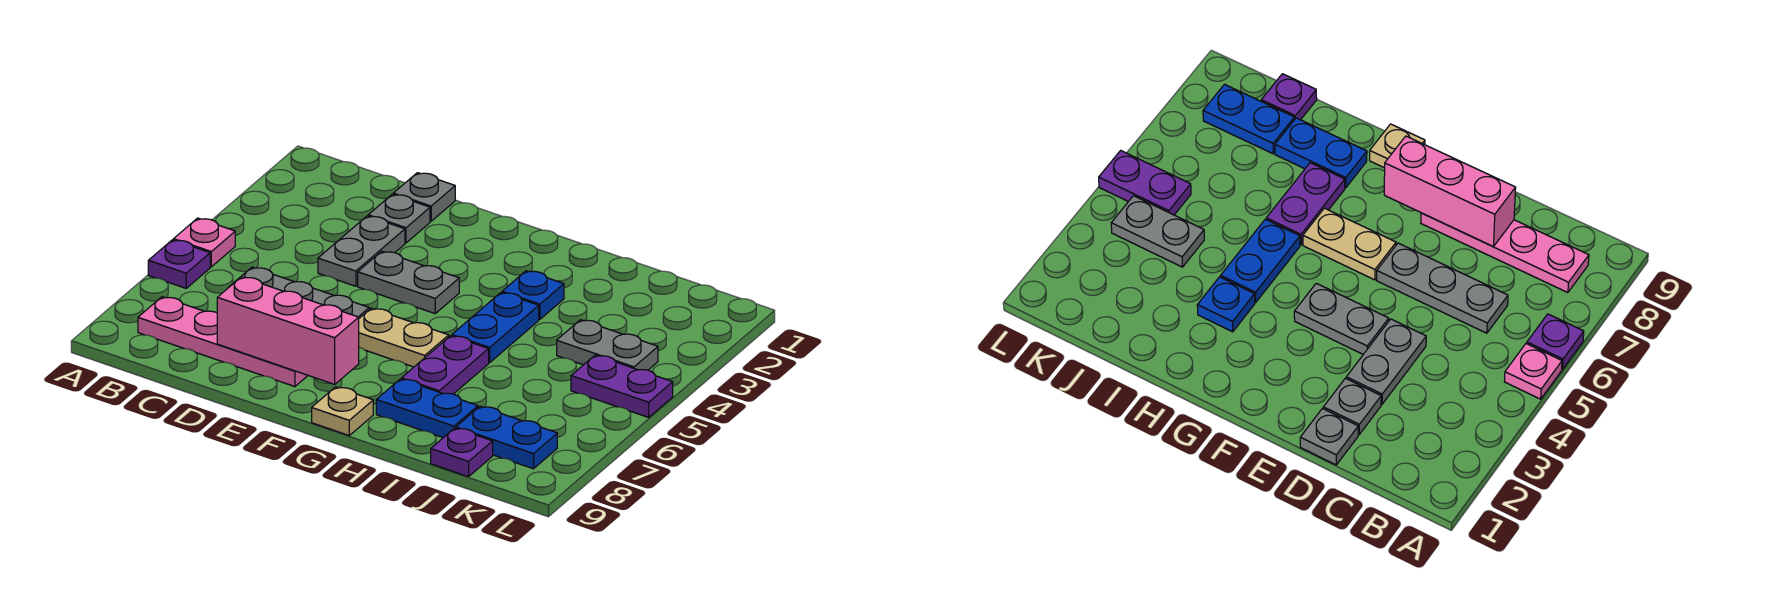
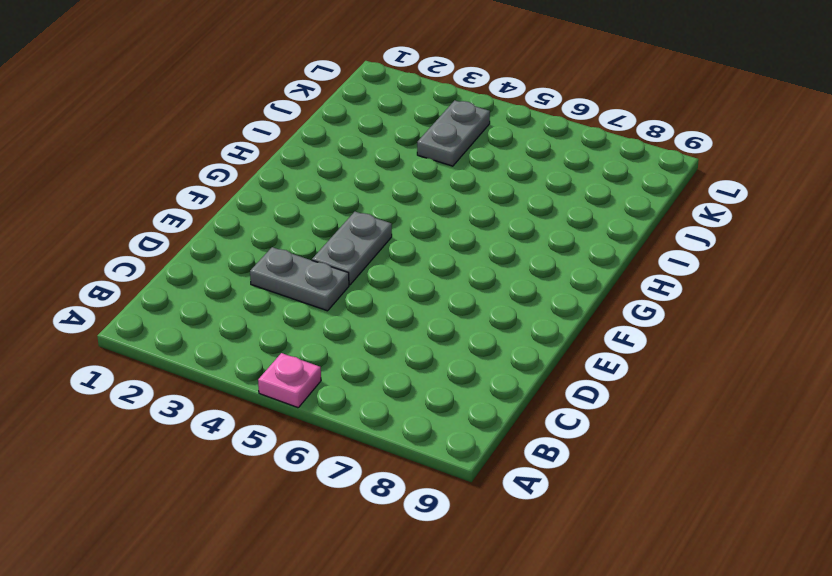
none -> purple plate A6 level 1
none -> pink plate B8:E8 level 1
none -> grey plate C6:E6 level 1

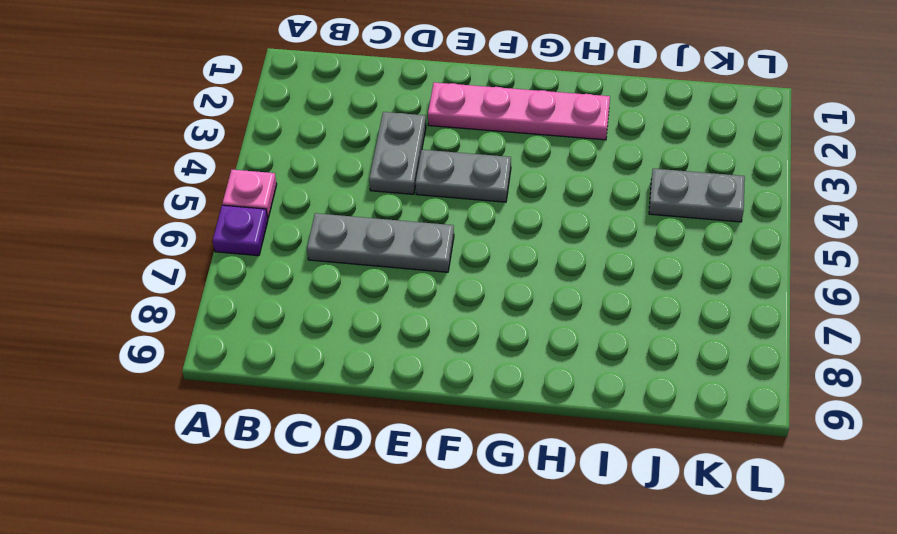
pink plate E2:H2 level 1 -> pink plate B8:E8 level 1
none -> grey plate D1 level 1
none -> grey plate D2 level 1
none -> tan plate F6:G6 level 1

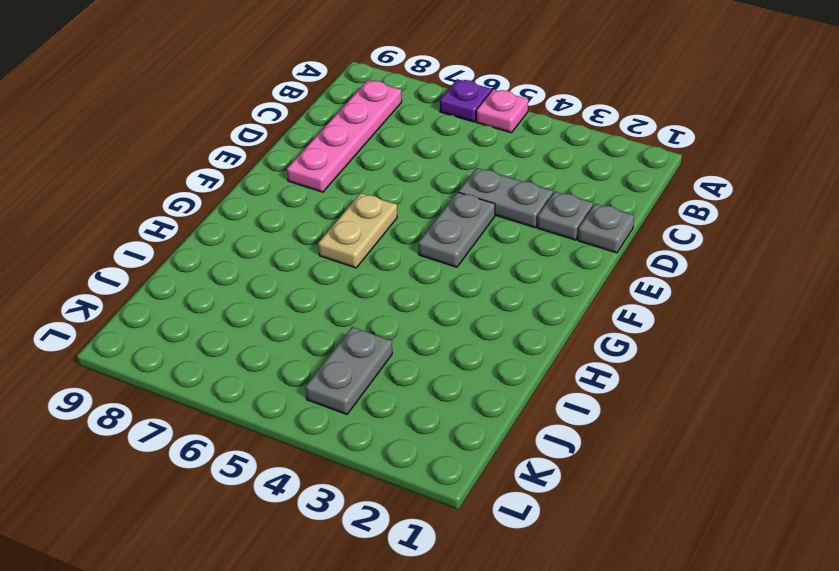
none -> grey plate C6:E6 level 1
none -> tan plate G9 level 1
none -> blue plate H3 level 1

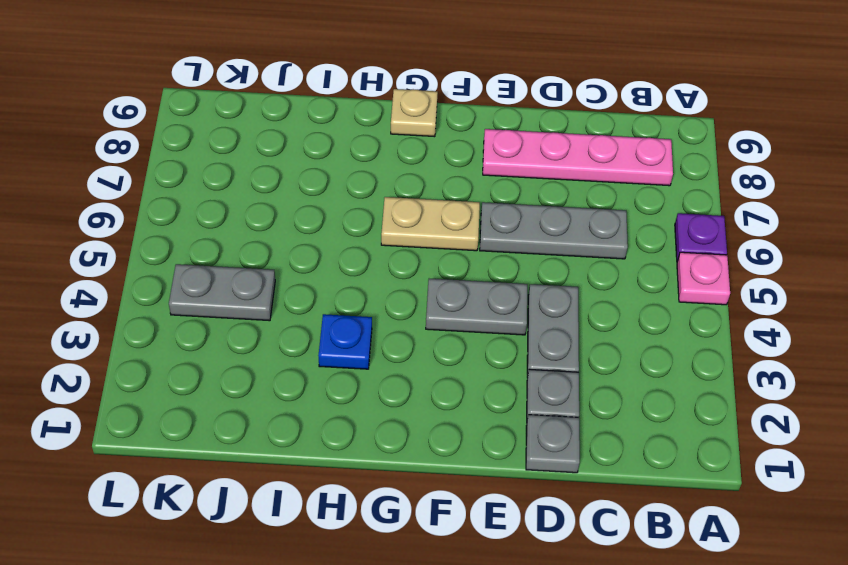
none -> blue plate H4:H5 level 1
none -> purple plate H6:H7 level 1
none -> blue plate H8:I8 level 1

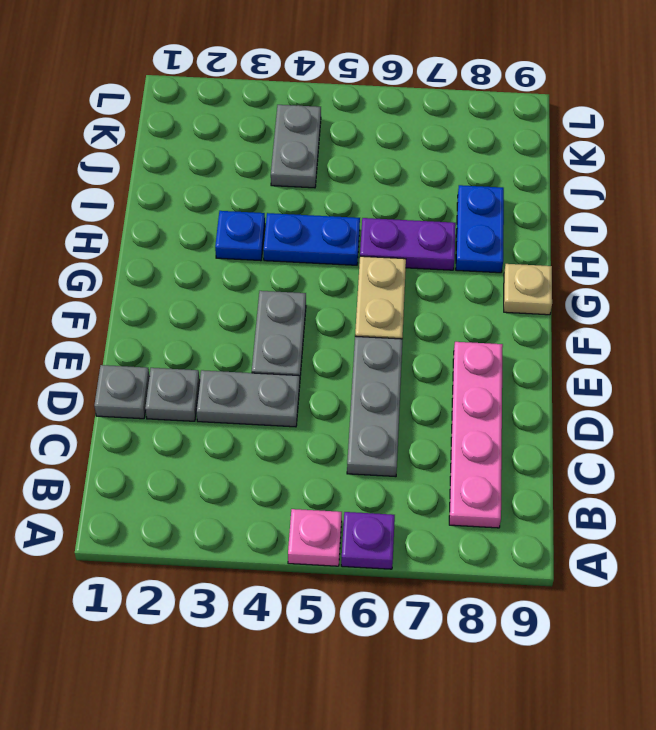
none -> blue plate J8:K8 level 1
none -> purple plate J9 level 1
none -> purple plate K5:L5 level 1

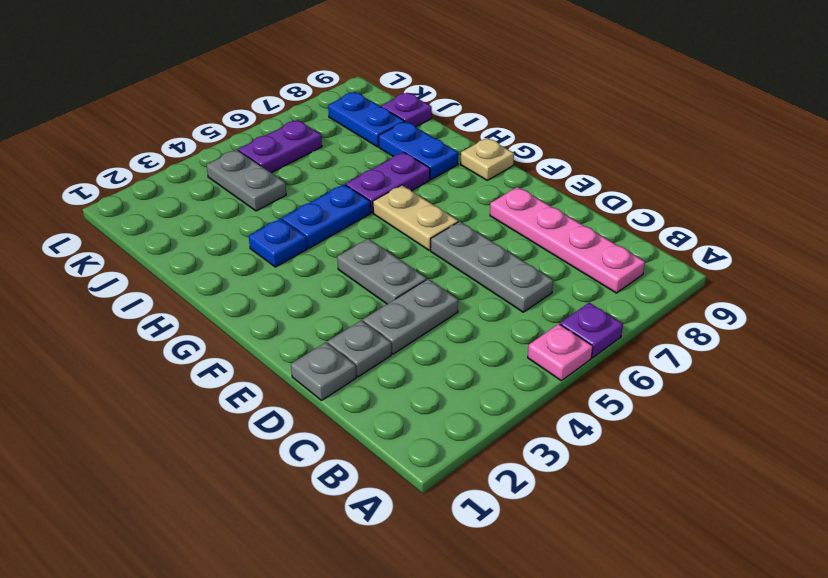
purple plate K5:K6 level 1 -> purple plate K5:L5 level 1
none -> pink brick D8:F8 level 2

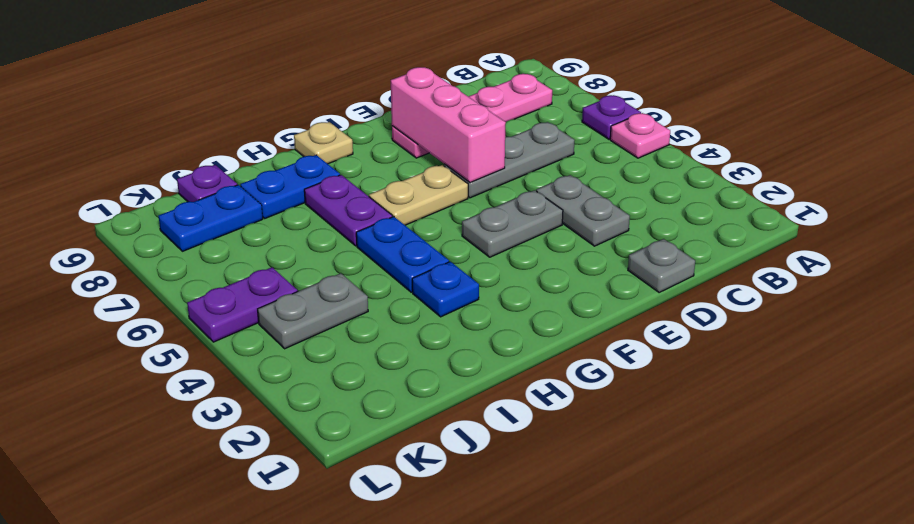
pink brick E6:E8 level 2 -> pink brick D8:F8 level 2
none -> grey plate D2 level 1

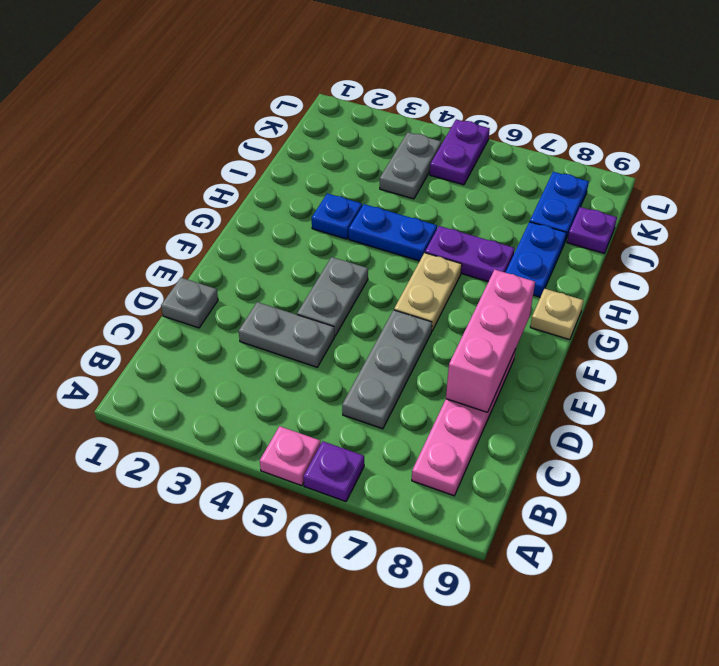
none -> grey plate D2 level 1

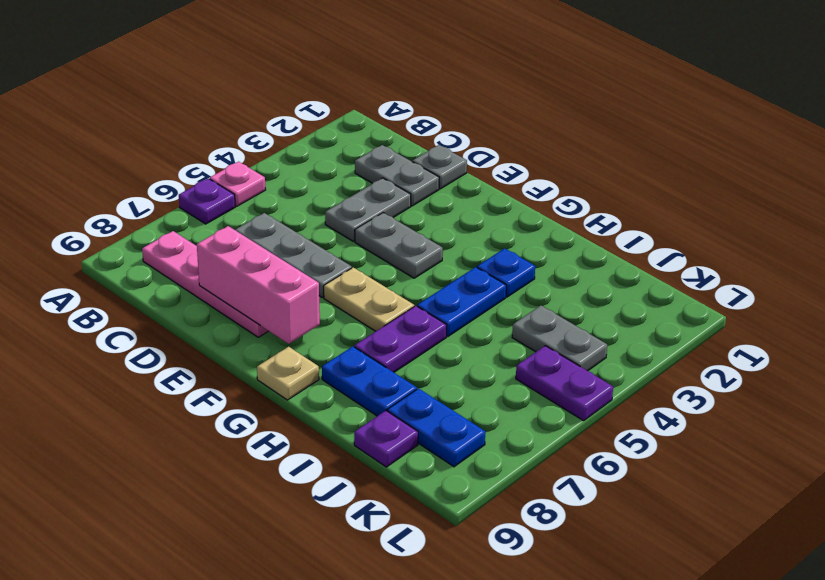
grey plate C2:D2 level 1 -> grey plate D2 level 1

